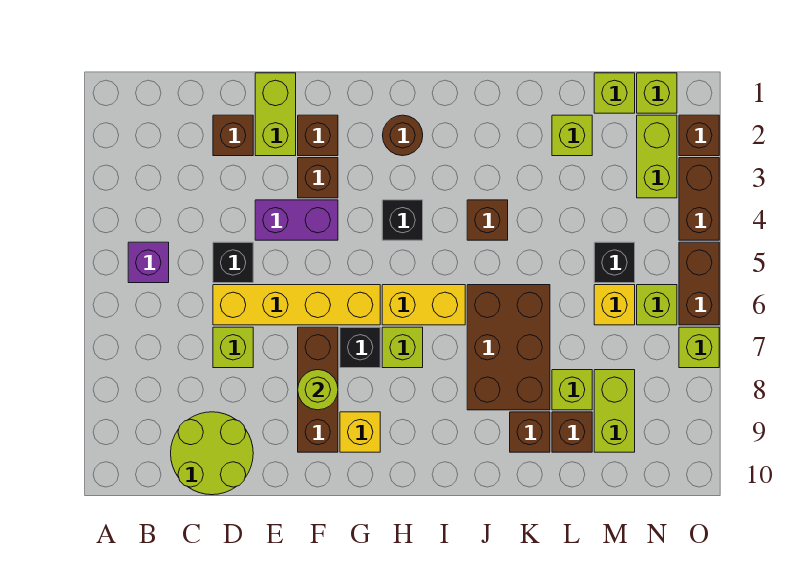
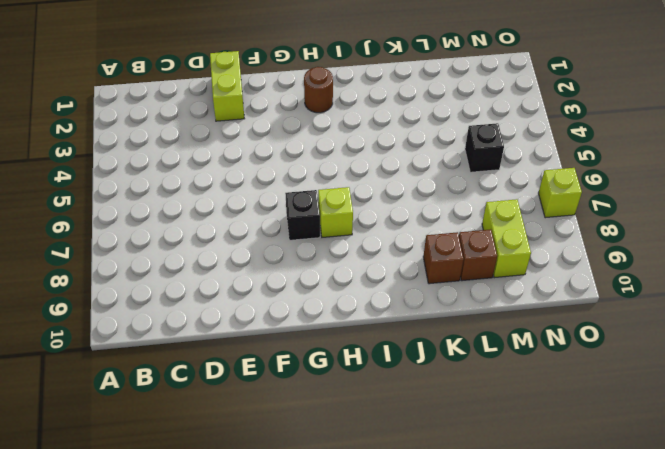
none -> purple brick B5 level 1
none -> lime round brick C9:D10 level 1
none -> brown brick D2 level 1
none -> black brick D5 level 1

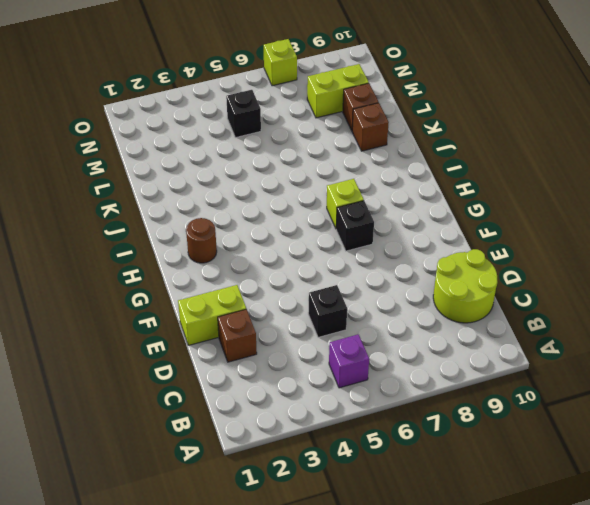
none -> yellow brick D6:G6 level 1
none -> lime brick D7 level 1
none -> purple brick E4:F4 level 1
none -> brown brick F2 level 1

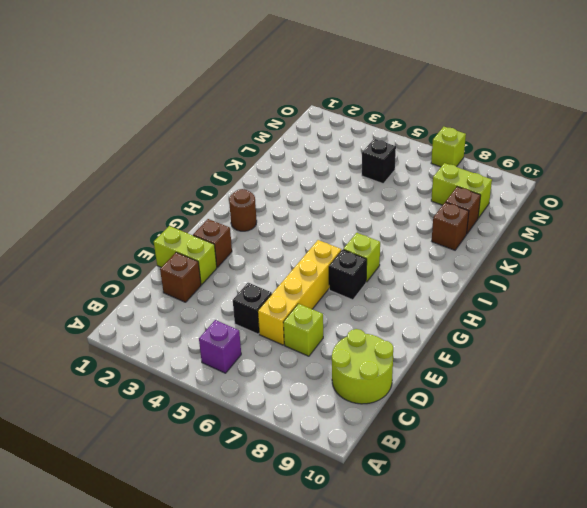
none -> purple brick E4:F4 level 1
none -> brown brick F3 level 1
none -> brown brick F7:F9 level 1
none -> yellow brick G9 level 1

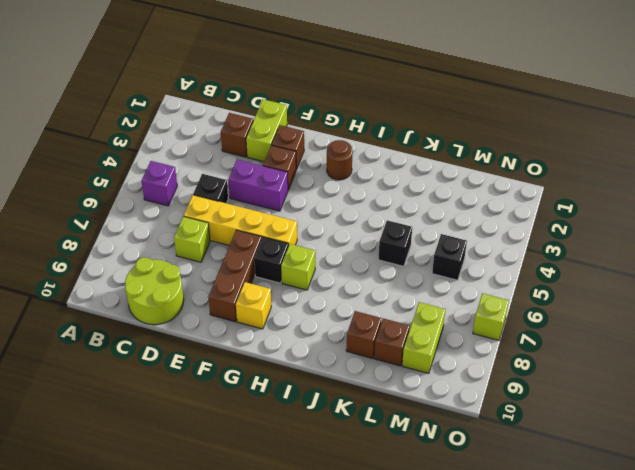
black brick K5 level 1 -> black brick H4 level 1
none -> yellow brick H6:I6 level 1
none -> brown brick J4 level 1
none -> brown brick J6:K8 level 1
none -> lime brick L2 level 1

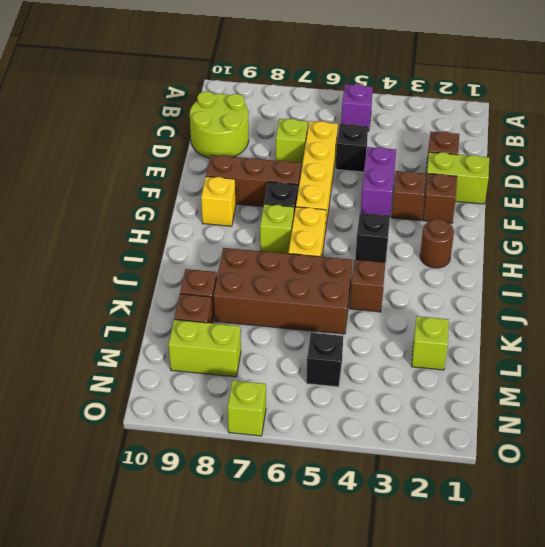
brown brick J5:K8 level 1 -> brown brick J6:K8 level 1
none -> lime brick L8 level 1
none -> lime brick M1 level 1
none -> yellow brick M6 level 1
none -> lime brick N1 level 1

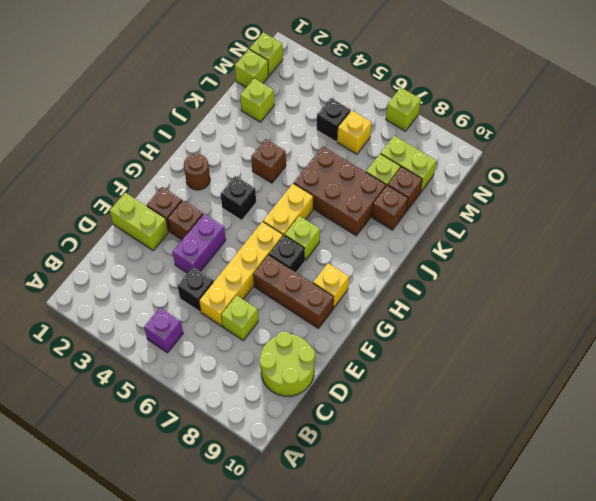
none -> brown brick D2 level 1
none -> lime brick N2:N3 level 1
none -> lime brick N6 level 1
none -> brown brick O2 level 1

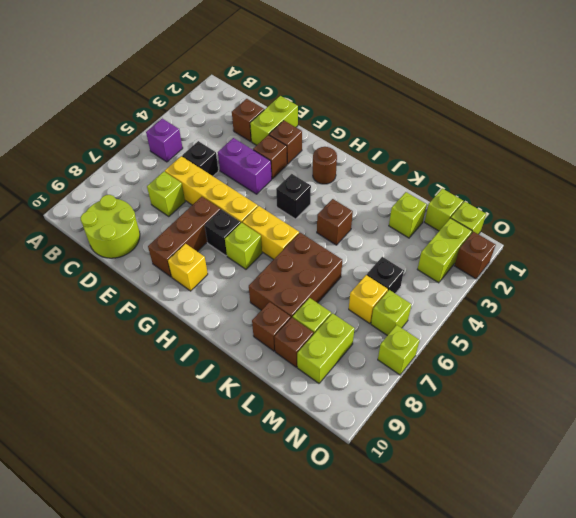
none -> brown brick O3:O4 level 1
none -> brown brick O5:O6 level 1
none -> lime round brick F8 level 2

